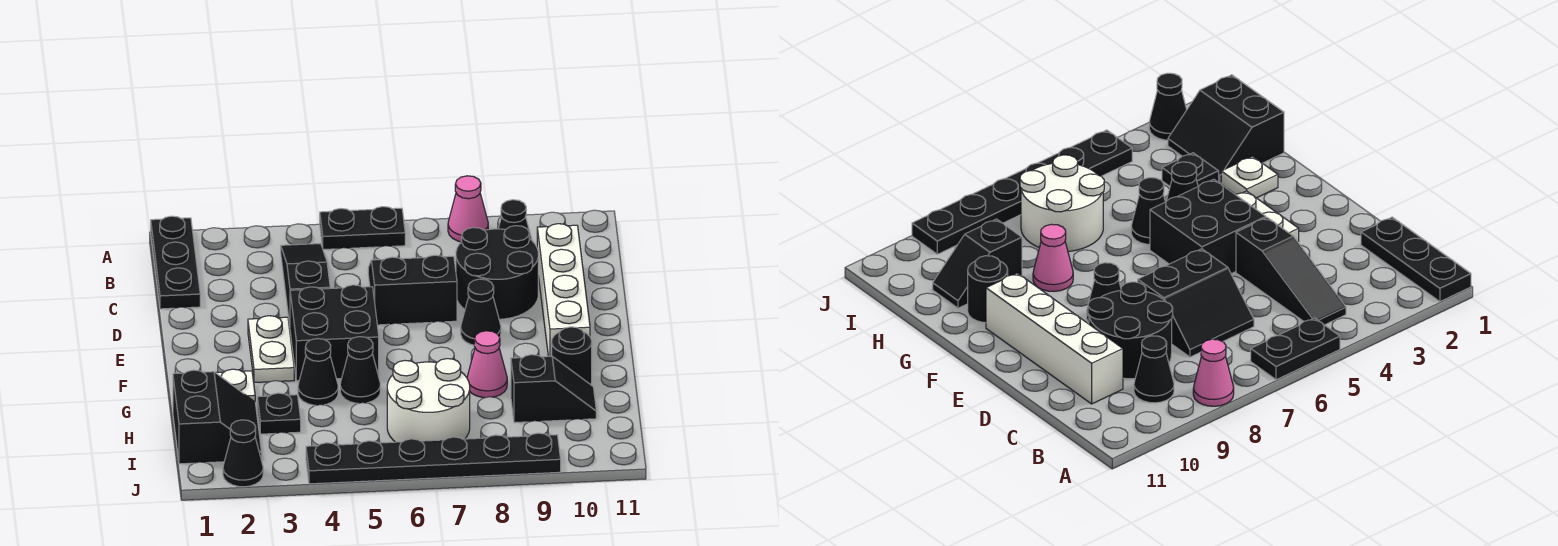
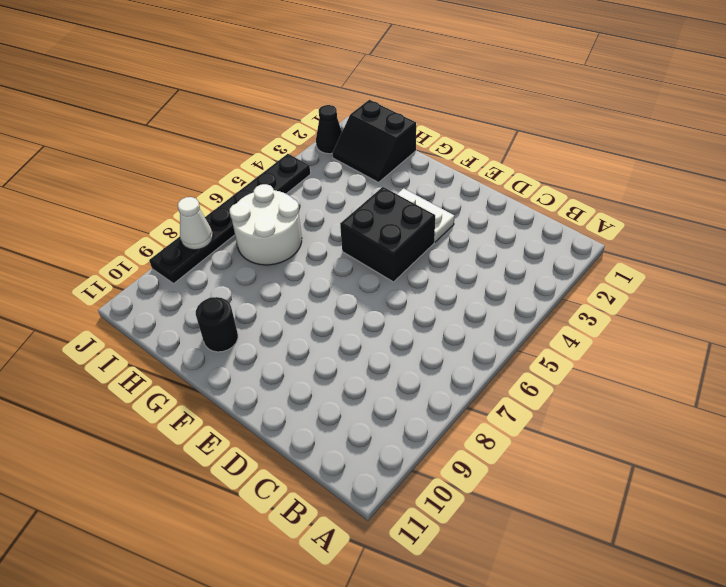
white cone J8 level 2 -> none
none -> black plate A1:C1 level 1
none -> black plate A5:A6 level 1
none -> pink cone A8 level 1

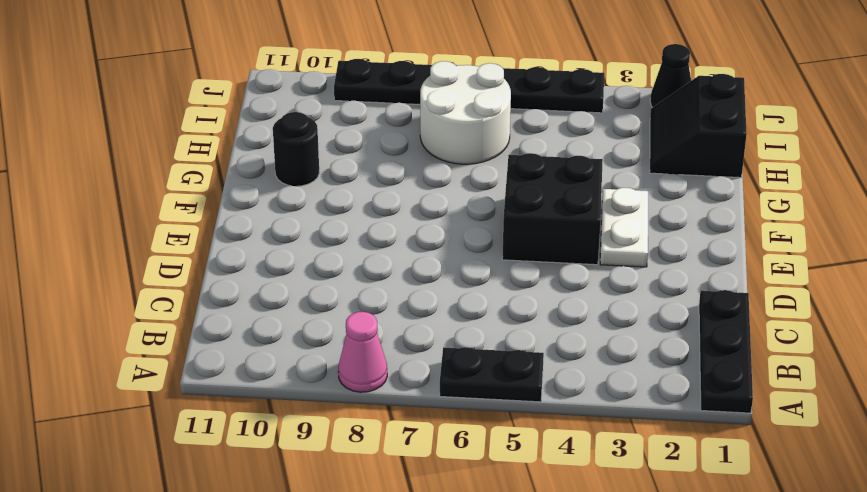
none -> black slope B4:D4 level 1 top D
none -> black cone B9 level 1
none -> black slope C6:D7 level 1 top D

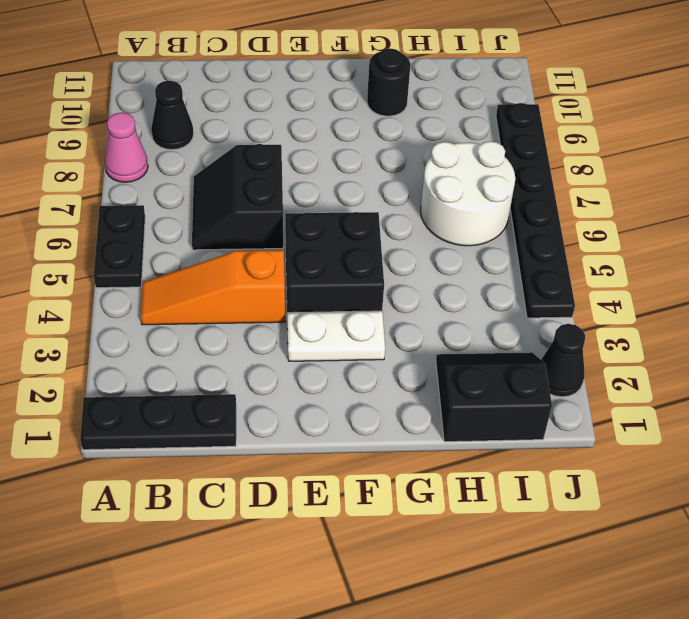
orange slope B4:D4 level 1 top D -> black slope B4:D4 level 1 top D
none -> black round brick C8:D9 level 1
none -> white brick C10:F10 level 1
none -> black cone E8 level 1

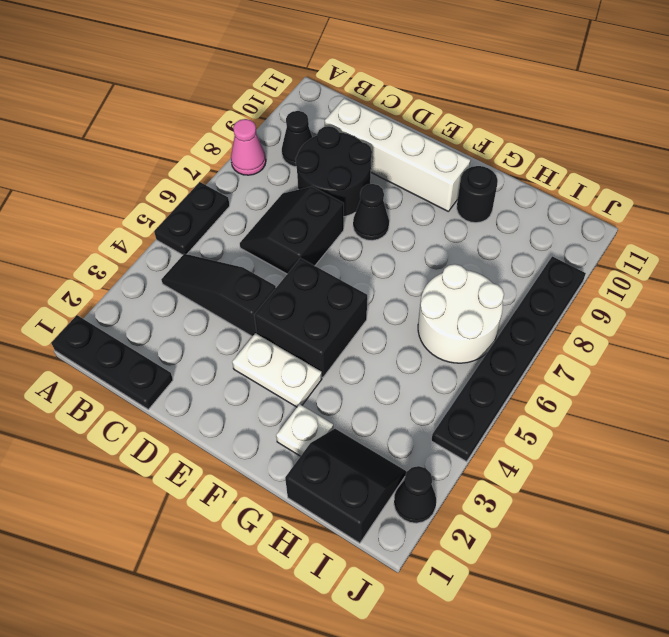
none -> black cone G4 level 1
none -> black cone G5 level 1
none -> pink cone G8 level 1

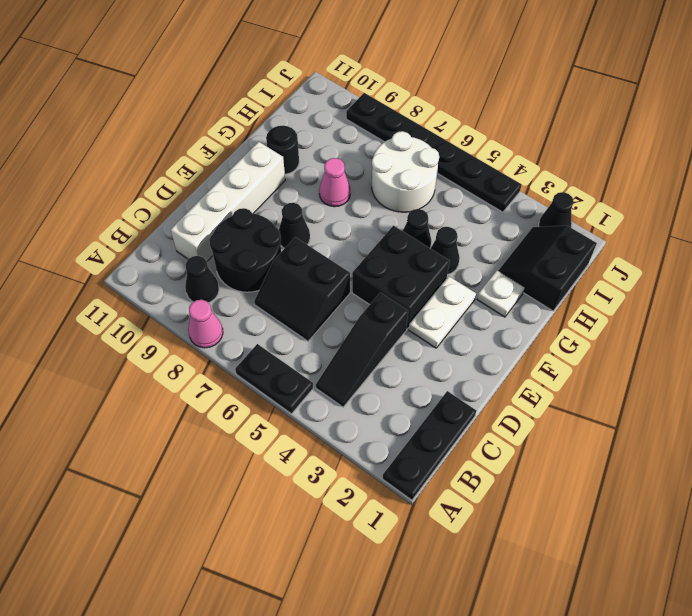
none -> black plate H3 level 1
none -> black slope H9:H10 level 1 top 9

